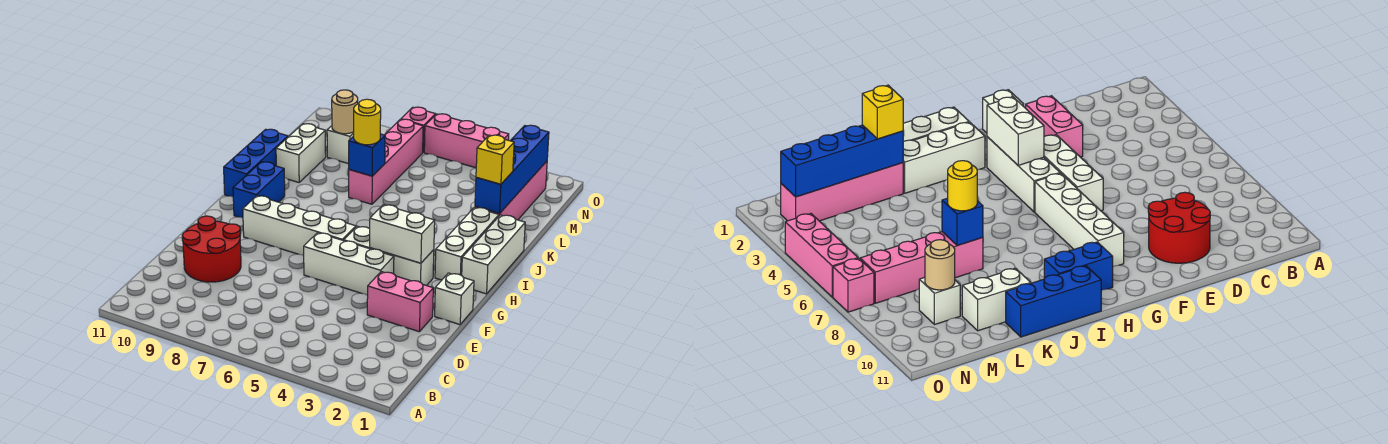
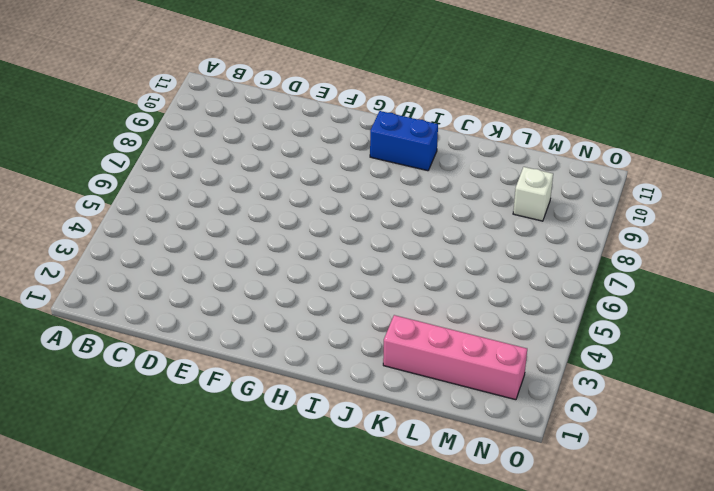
none -> red round brick D9:E10 level 1
none -> pink brick E2:E3 level 1
none -> white brick F1 level 1

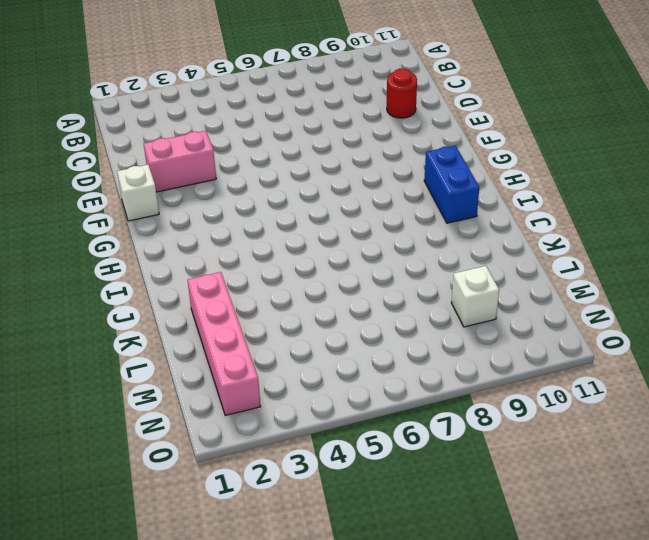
red round brick D10 level 1 -> red round brick D9:E10 level 1
none -> white brick F4:F6 level 1
none -> white brick G3:G5 level 1
none -> white brick G6:G9 level 1

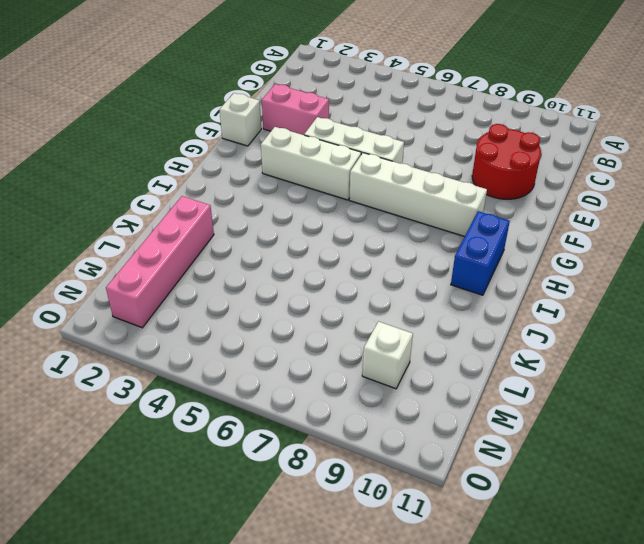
none -> white brick H1:J1 level 1
none -> white brick H2:J2 level 1
none -> blue brick I11:K11 level 1

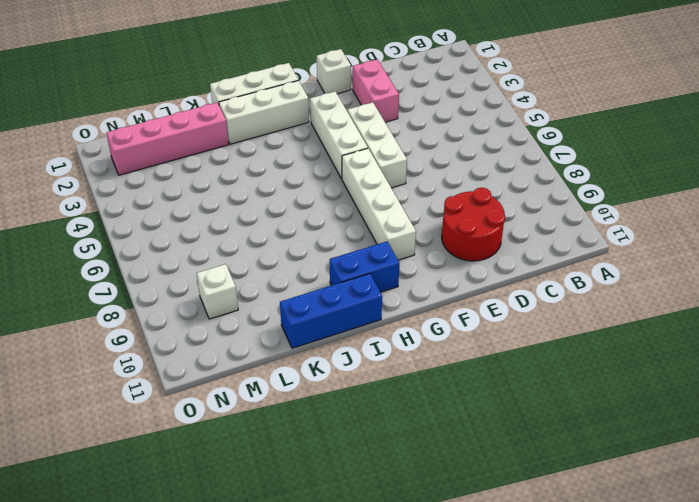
none -> pink brick K7:N7 level 1
none -> white brick K10:L10 level 1
none -> pink brick O4:O6 level 1

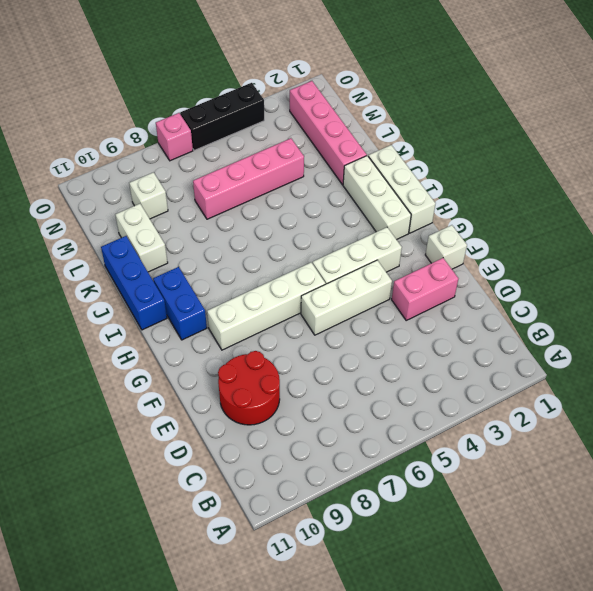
pink brick L4:L7 level 1 -> pink brick K7:N7 level 1
black brick O4:O6 level 1 -> pink brick O4:O6 level 1
none -> white brick G3:G4 level 2
none -> blue brick K2:N2 level 2
none -> blue brick K7 level 2

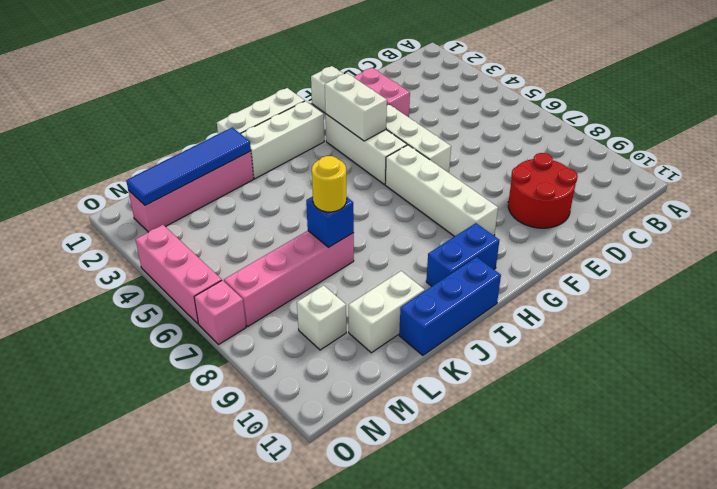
blue tile K2:N2 level 2 -> blue brick K2:N2 level 2
none -> tan round brick M9 level 2
none -> yellow brick K2 level 3

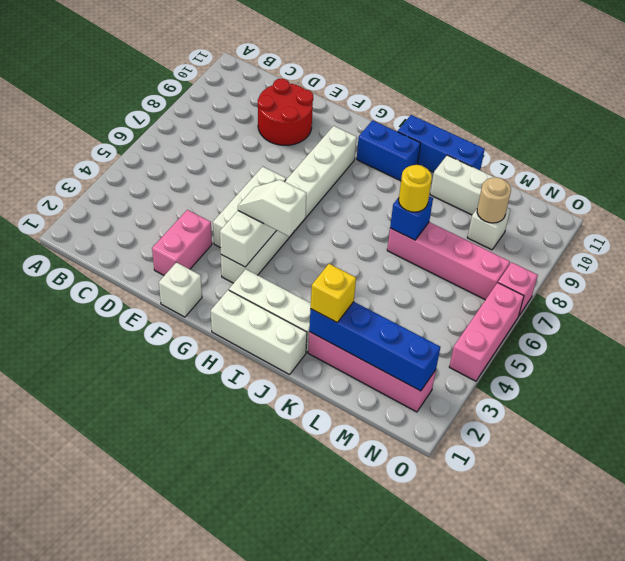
white slope G4:H4 level 3 top H -> none

